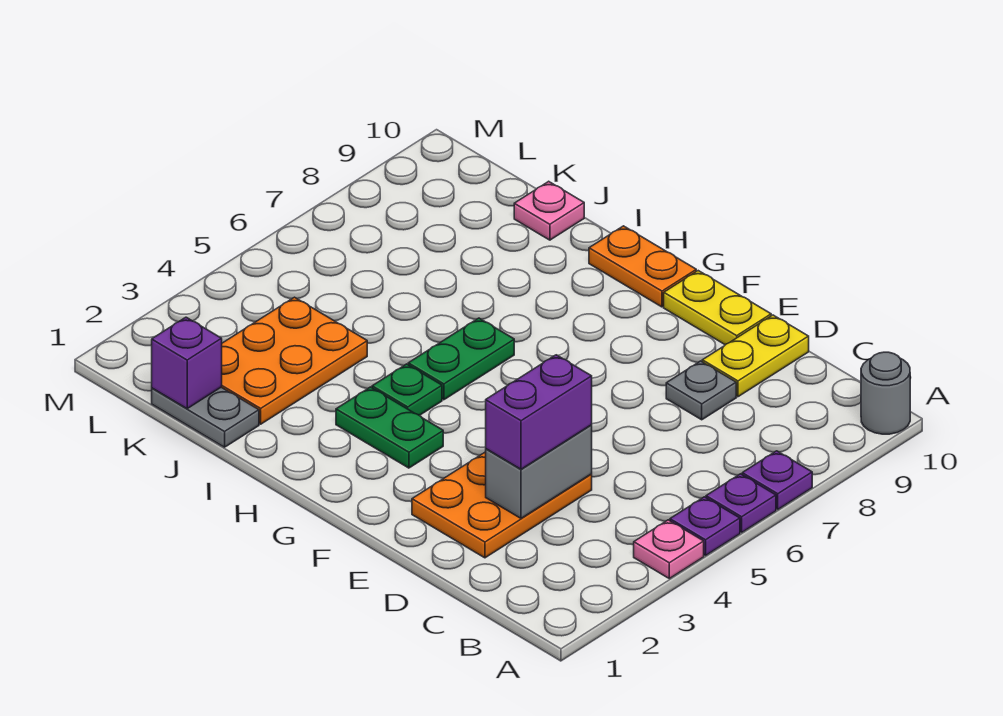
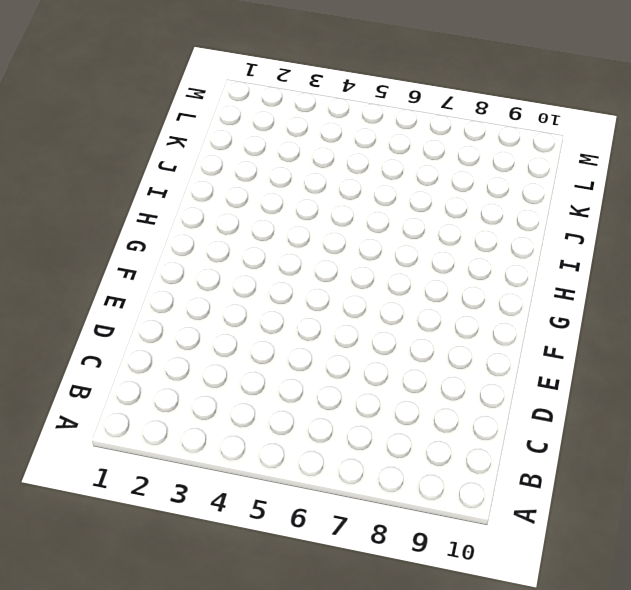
none -> pink plate A4 level 1
none -> purple plate A5 level 1
none -> purple plate A6 level 1

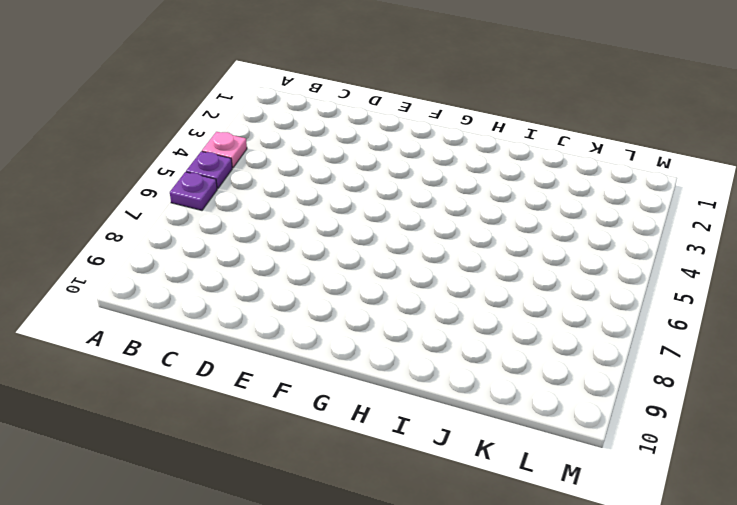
none -> purple plate A7 level 1
none -> grey round brick A10 level 1
none -> orange plate D2:E4 level 1

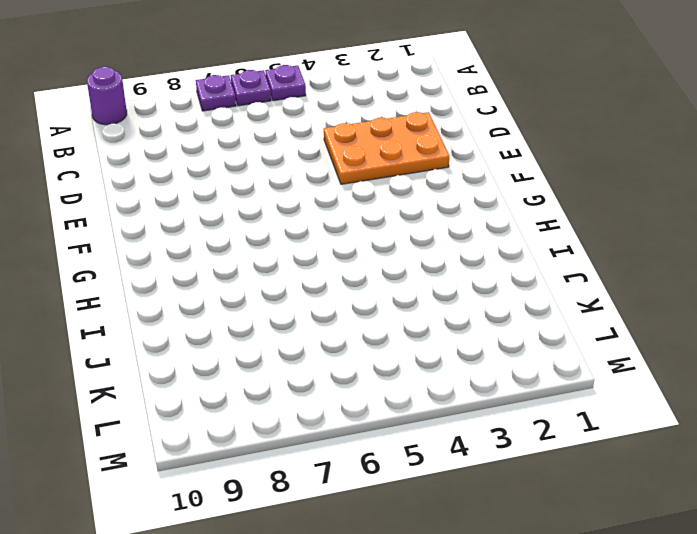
purple round brick A10 level 1 -> grey round brick A10 level 1
none -> pink plate A4 level 1
none -> grey plate D8 level 1
none -> yellow plate D9:D10 level 1

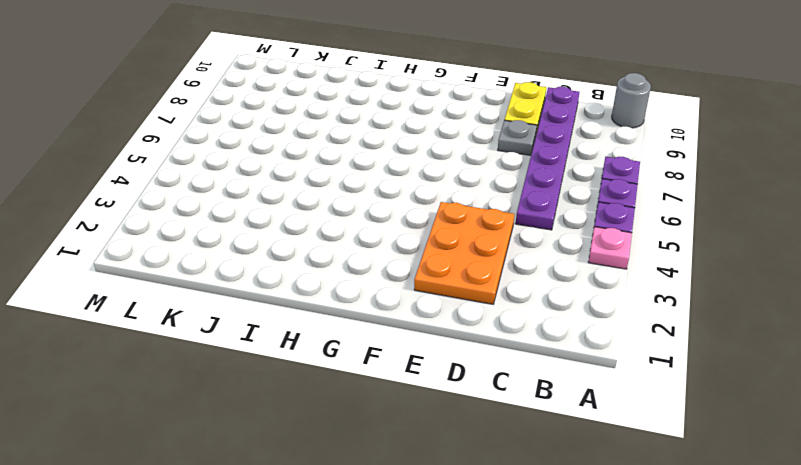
purple plate C5:C10 level 1 -> none
none -> yellow plate E10:F10 level 1
none -> green plate G3:H3 level 1
none -> orange plate G10:H10 level 1

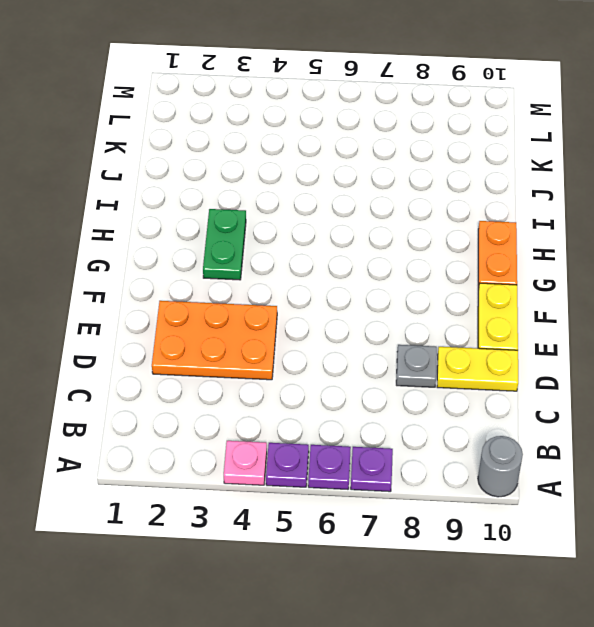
none -> green plate H4 level 1
none -> green plate H5:H6 level 1
none -> grey plate J1:K1 level 1

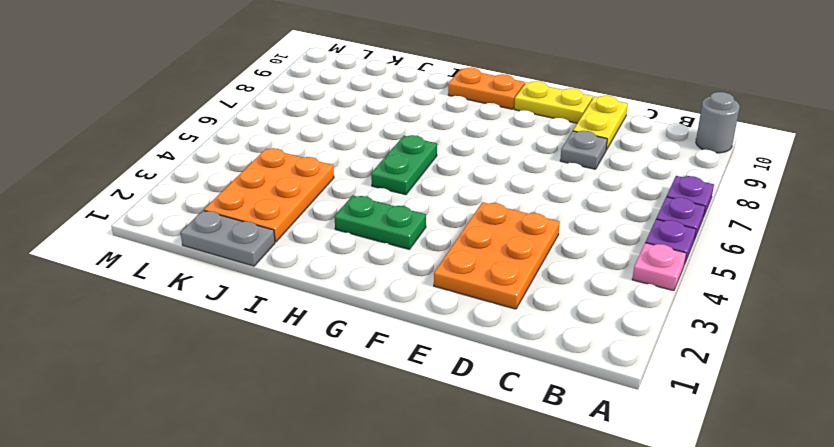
none -> green plate H4 level 1
none -> pink plate J10 level 1
none -> grey brick D3:D4 level 2

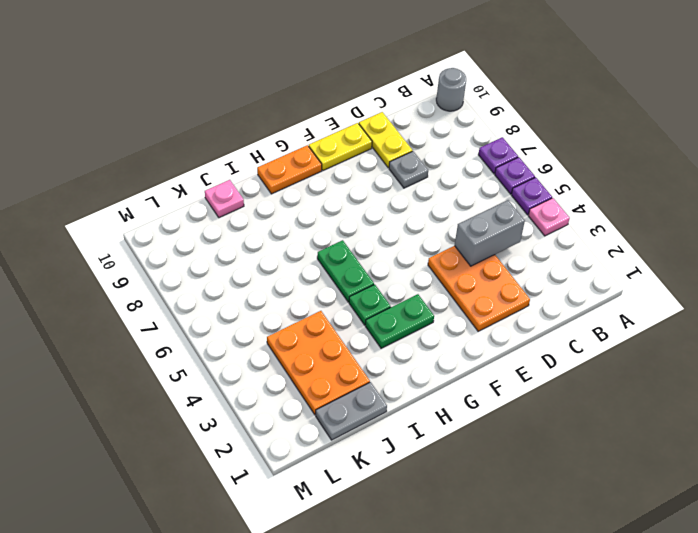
grey brick C4:D4 level 2 -> grey brick D3:D4 level 2
none -> purple brick K1 level 2
none -> purple brick D3:D4 level 3

